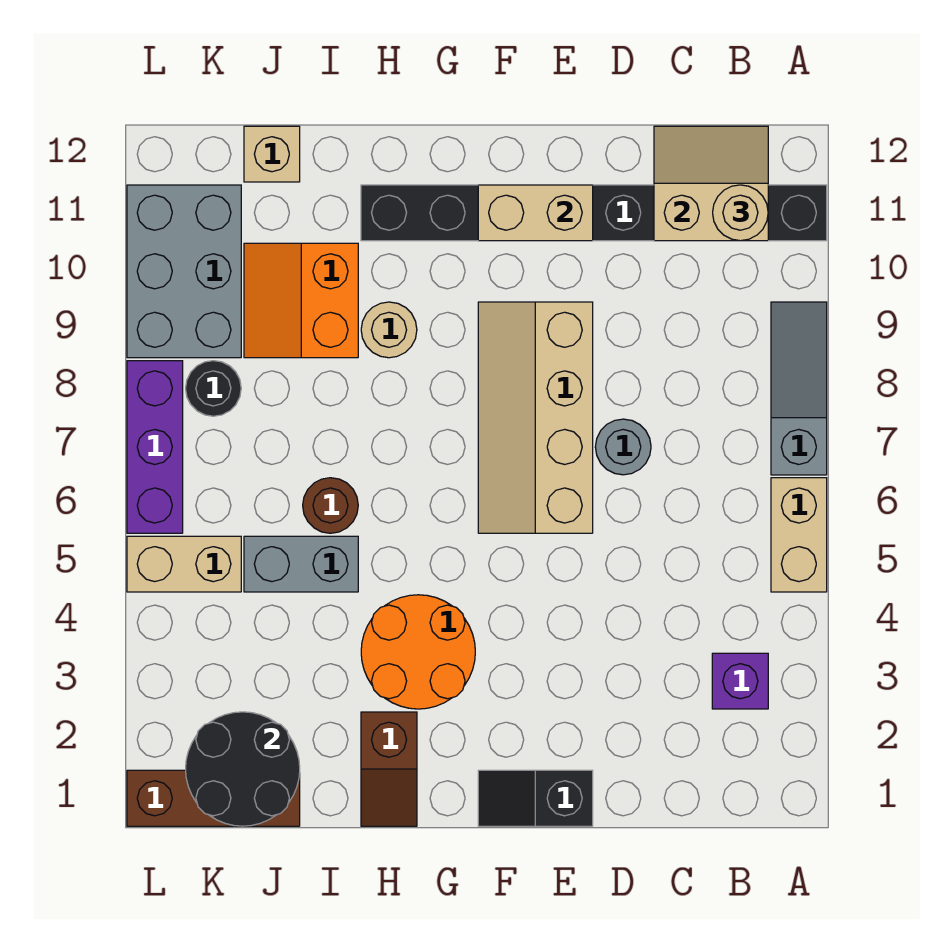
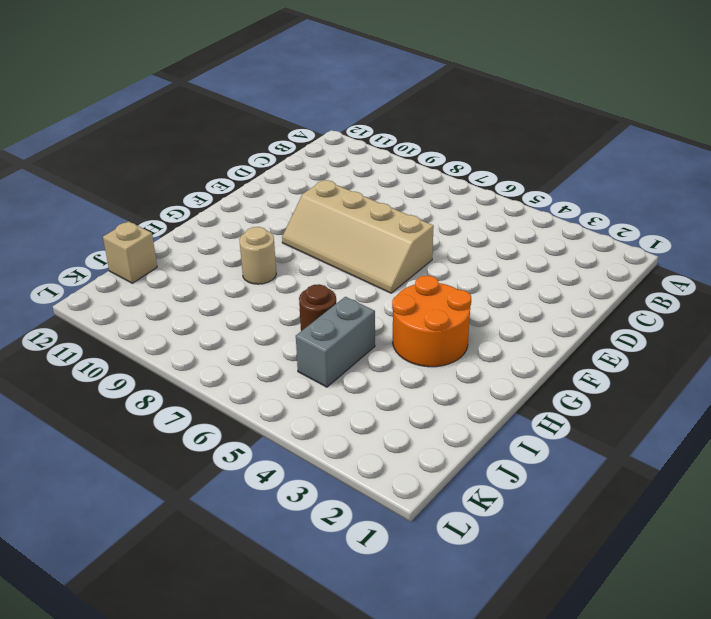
none -> tan brick A5:A6 level 1
none -> grey slope A7:A9 level 1 top 7
none -> black brick A11:H11 level 1

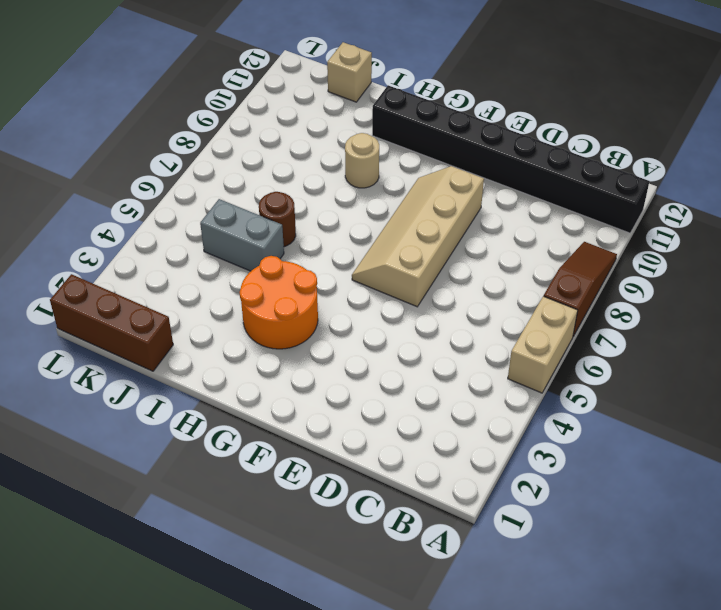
brown slope A7:A9 level 1 top 7 -> grey slope A7:A9 level 1 top 7
none -> purple brick B3 level 1
none -> grey round brick D7 level 1
none -> black slope E1:F1 level 1 top E

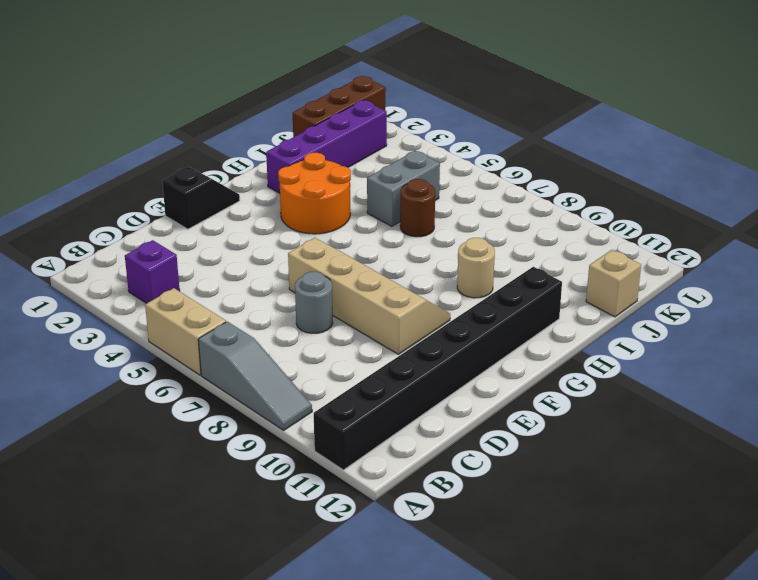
purple brick H2:K2 level 1 -> brown slope H1:H2 level 1 top 2
none -> orange slope I9:J10 level 1 top I
none -> tan brick K5:L5 level 1
none -> black round brick K8 level 1

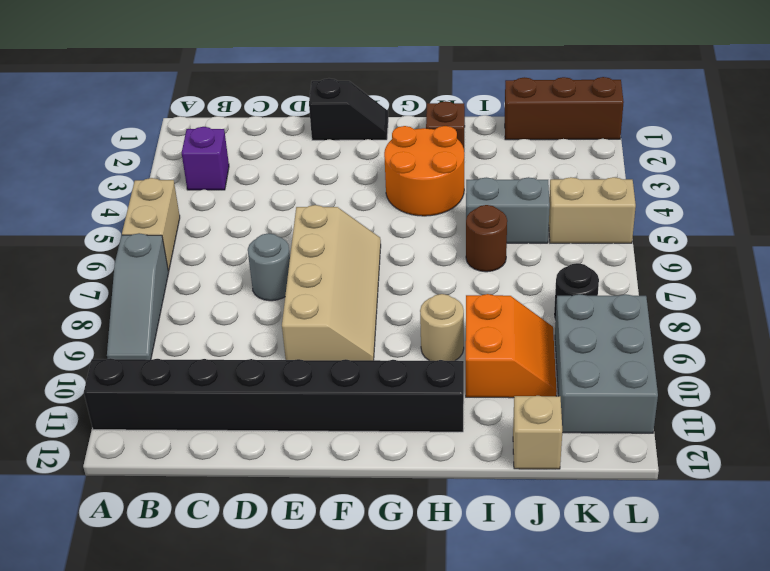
none -> purple brick L6:L8 level 1
none -> tan slope B11:C12 level 2 top 11
none -> tan brick E11:F11 level 2

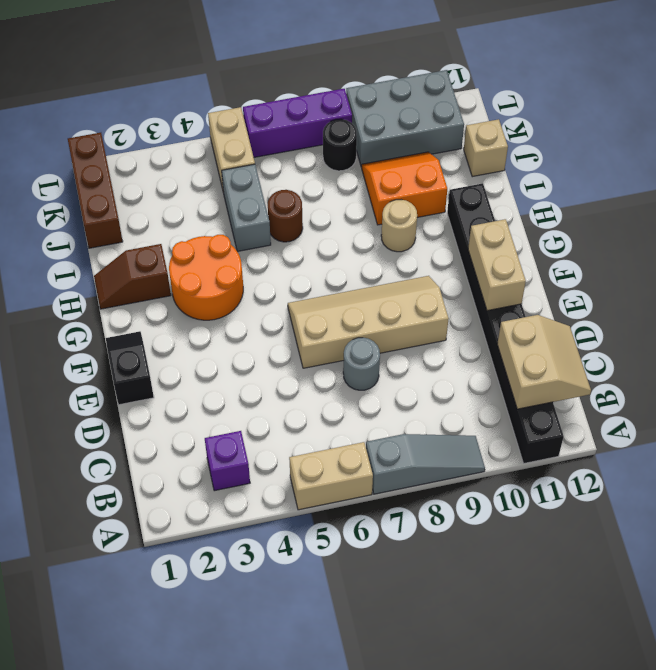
none -> black round brick J1:K2 level 2
none -> tan round brick B11 level 3

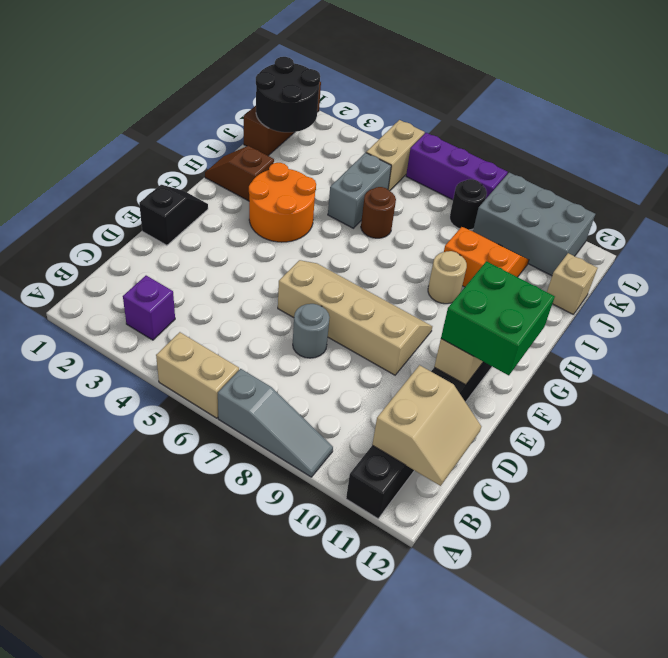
green brick E11:F12 level 3 -> none
none -> tan round brick B11 level 3

